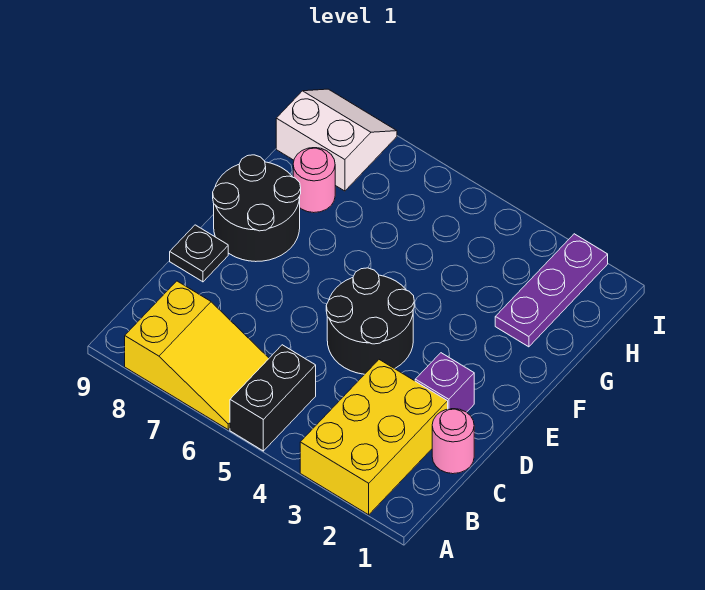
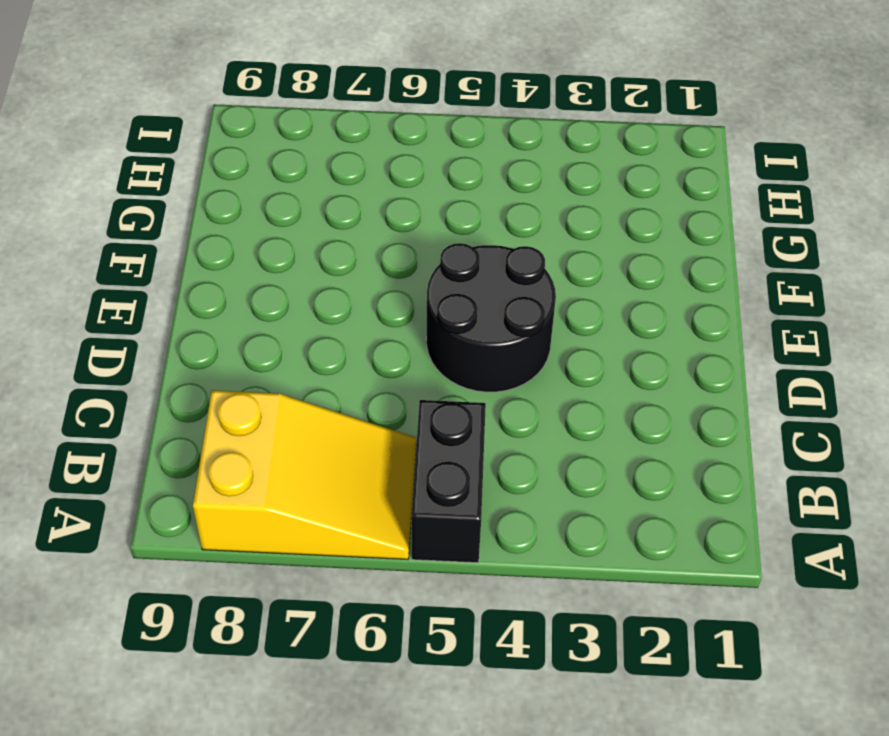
none -> yellow brick A2:C3 level 1
none -> pink round brick C1 level 1

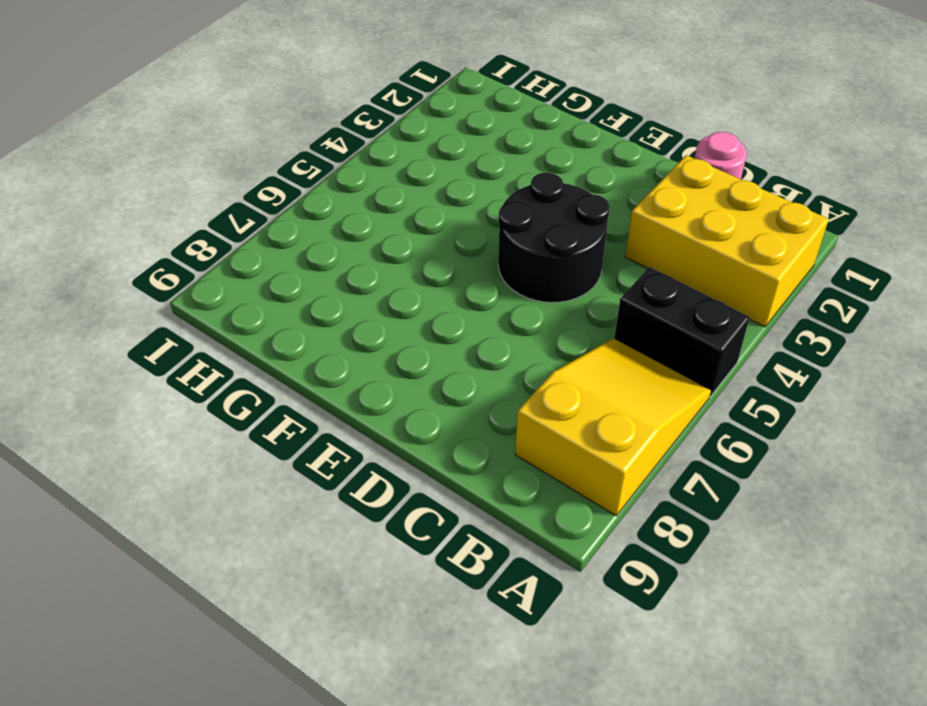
none -> purple brick D2 level 1
none -> black plate D9 level 1

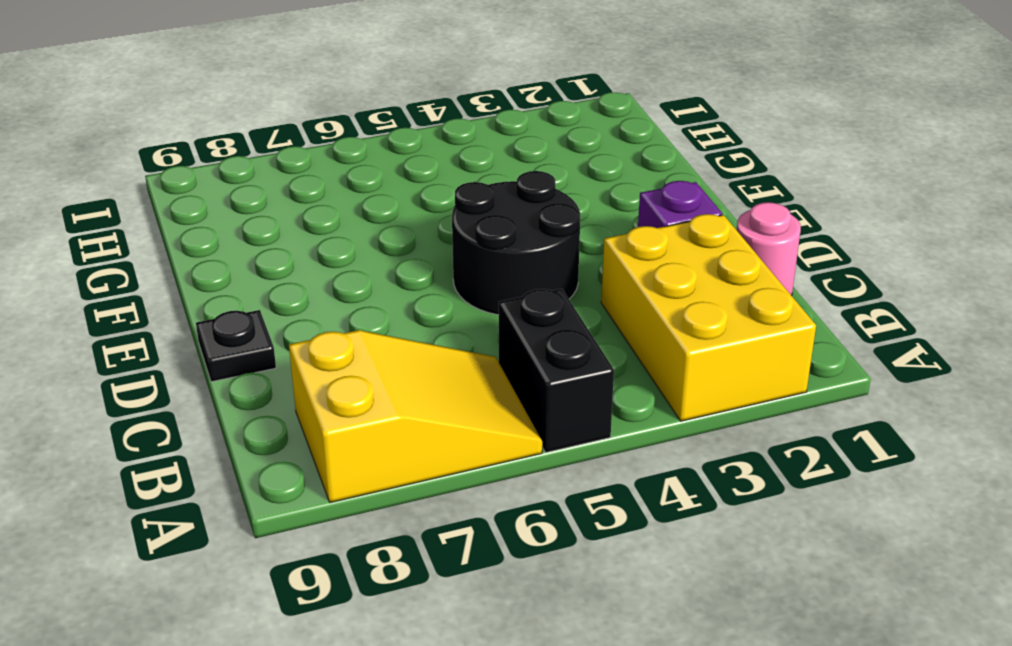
none -> black round brick E8:F9 level 1
none -> purple plate G2:I2 level 1

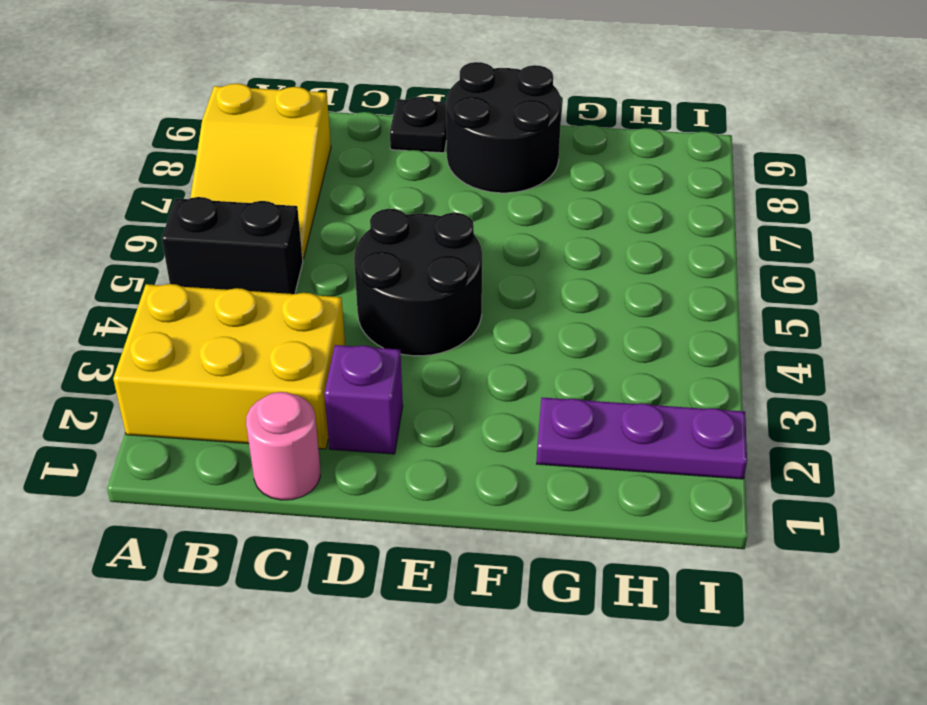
none -> pink round brick G8 level 1
none -> white slope H8:I9 level 1 top H

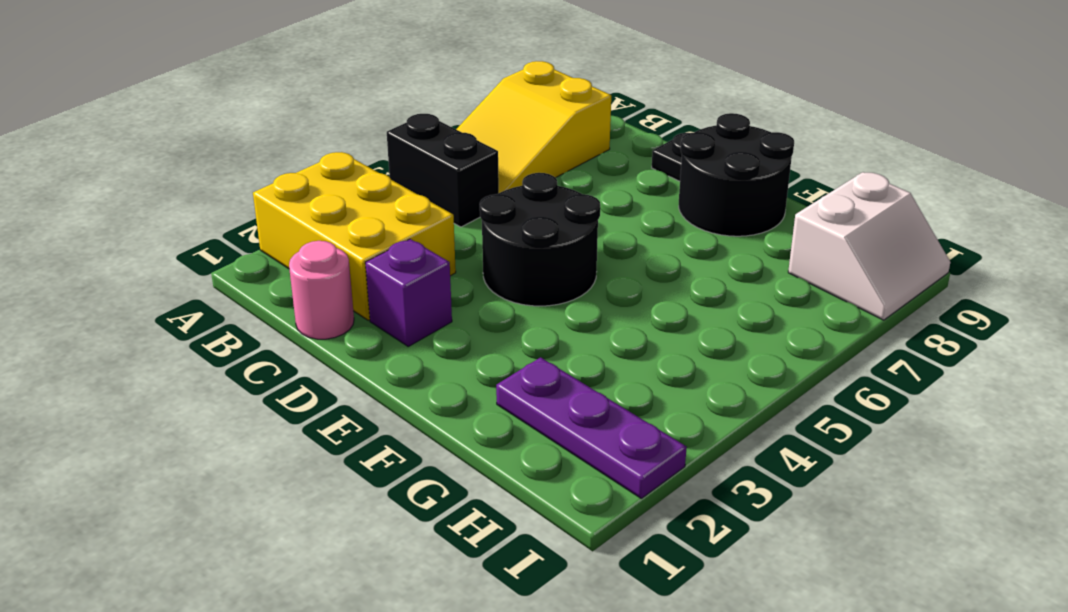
none -> pink round brick G8 level 1

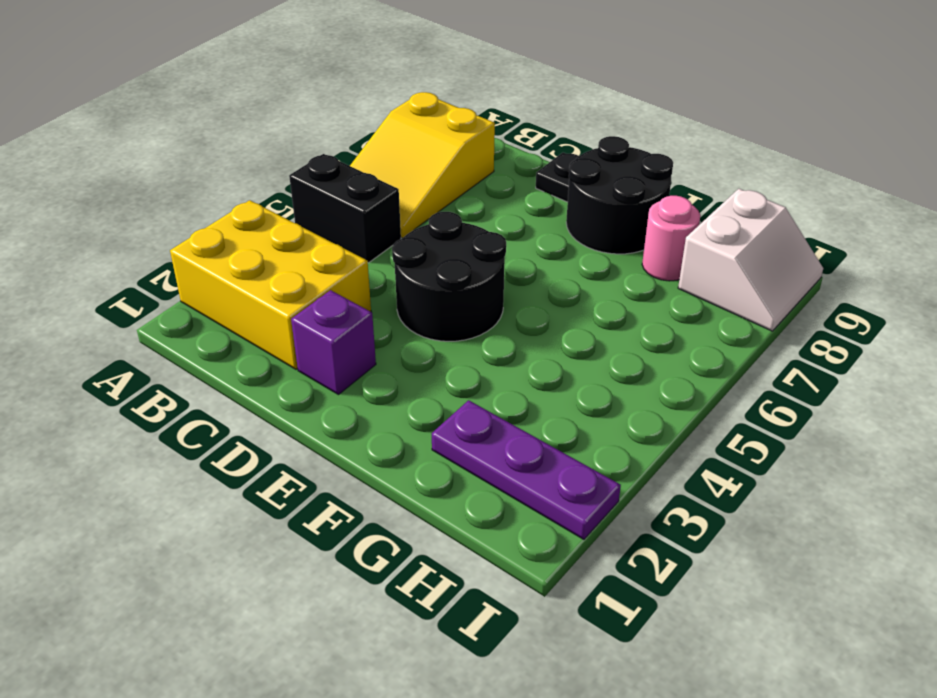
none -> pink round brick C1 level 1

